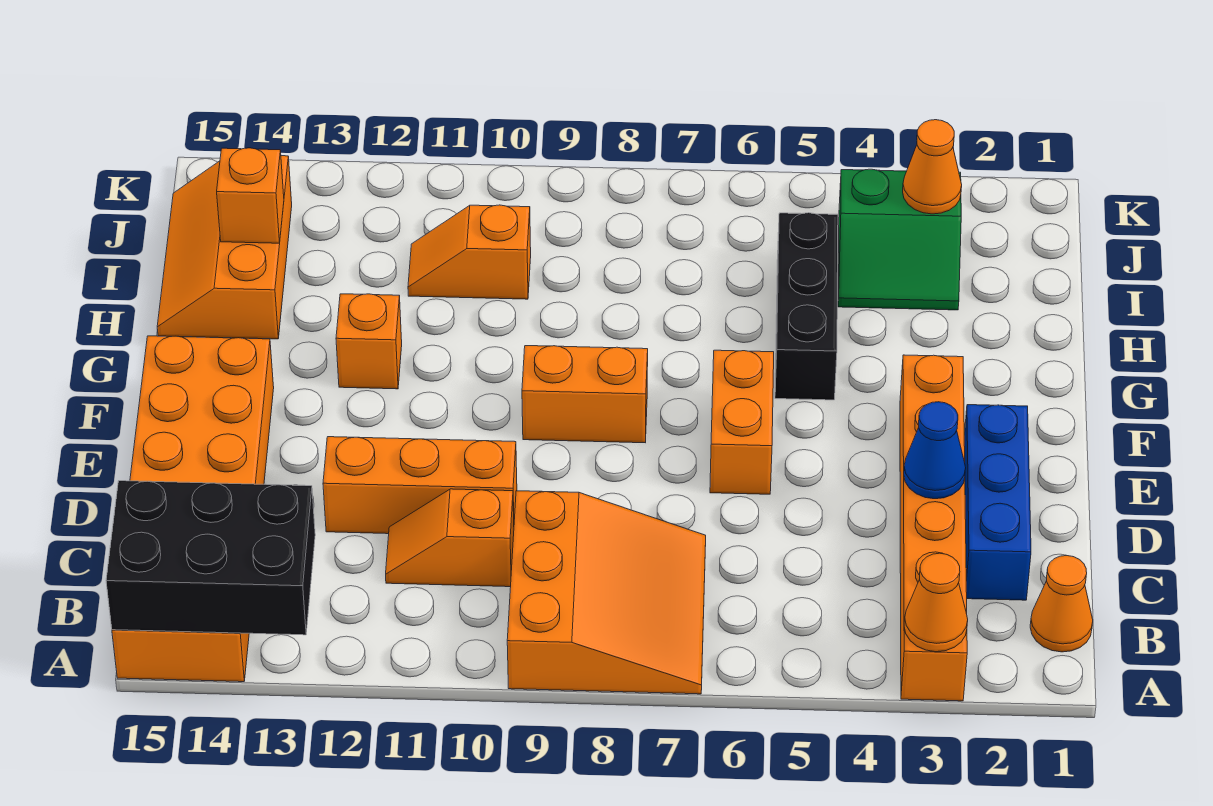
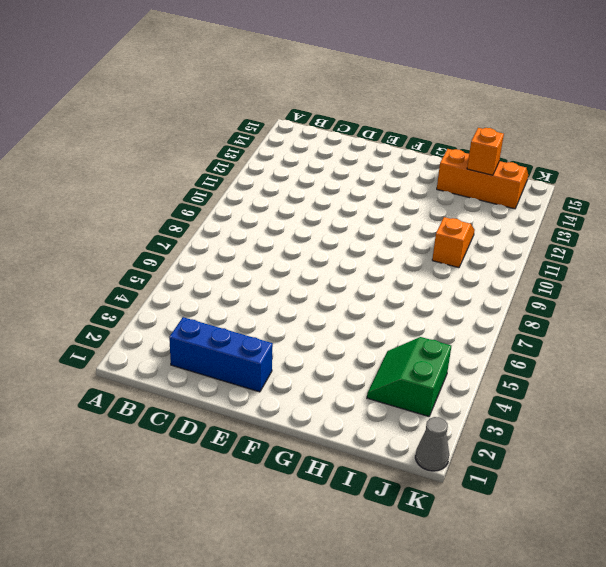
grey cone K1 level 1 -> none
none -> orange brick A3:F3 level 1
none -> orange slope A7:C9 level 1 top 9
none -> orange brick A14:F15 level 1

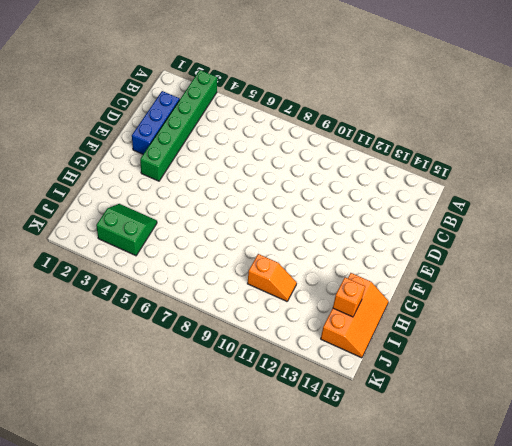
green brick A3:F3 level 1 -> orange brick A3:F3 level 1
none -> orange slope A7:C9 level 1 top 9
none -> orange brick A14:F15 level 1
none -> orange cone B1 level 1

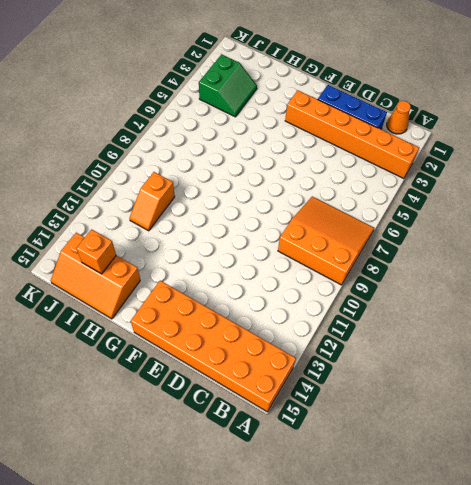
none -> orange slope C10:C11 level 1 top 10
none -> orange brick D10:D12 level 1
none -> orange brick E6:F6 level 1

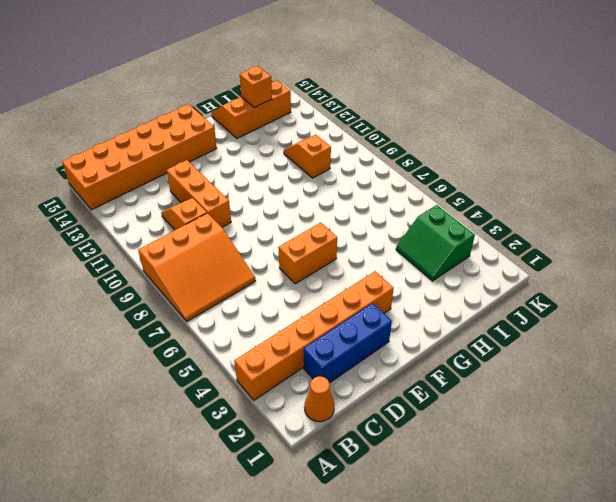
none -> orange brick F8:F9 level 1
none -> black brick G5:I5 level 1
none -> orange brick G12 level 1

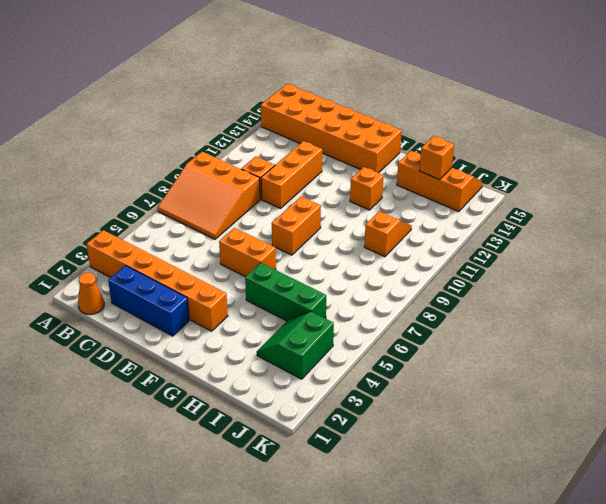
green brick G5:I5 level 1 -> black brick G5:I5 level 1
none -> orange cone A3 level 2
none -> black brick A13:B15 level 2
none -> blue cone D3 level 2

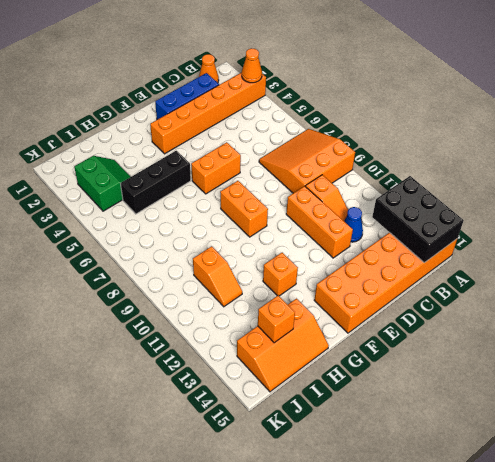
blue cone C12 level 1 -> blue cone D3 level 2
none -> orange cone J3 level 2

